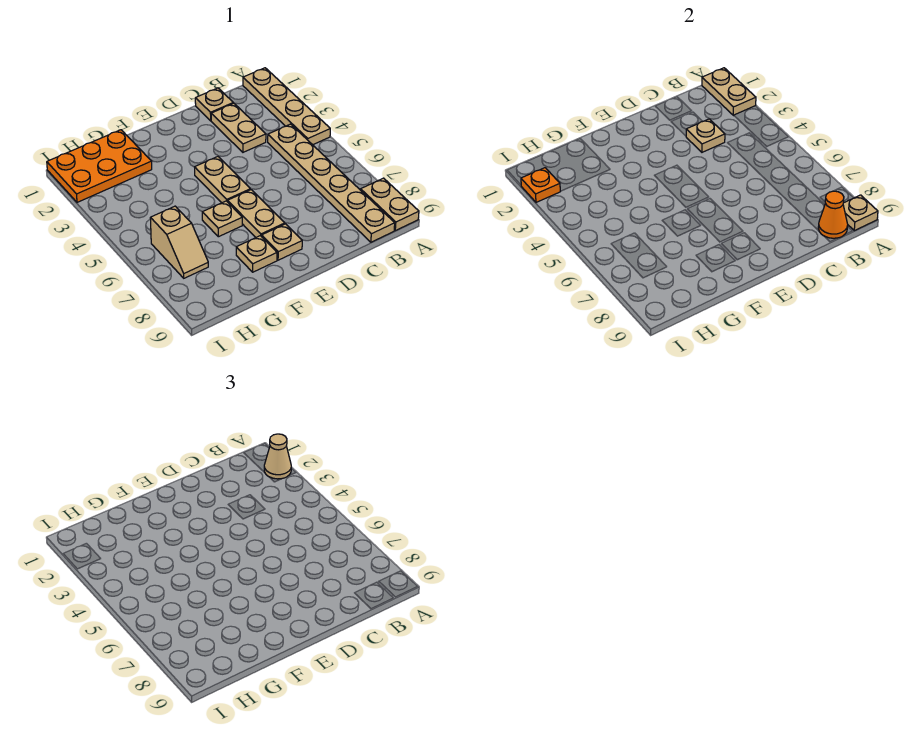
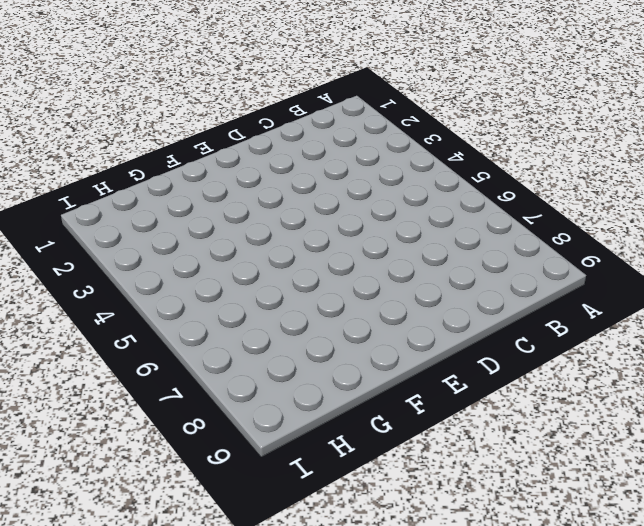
none -> tan plate A1:A4 level 1
none -> tan plate A8:A9 level 1
none -> tan plate B4:B9 level 1

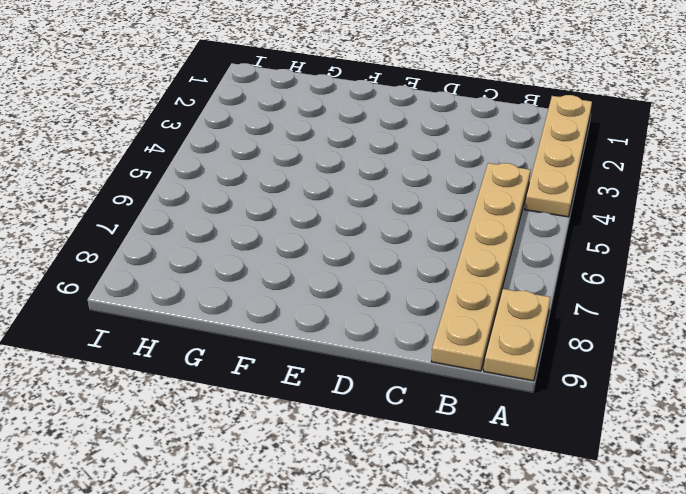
none -> tan plate C1 level 1
none -> tan plate C2:C3 level 1
none -> tan plate E4:E5 level 1

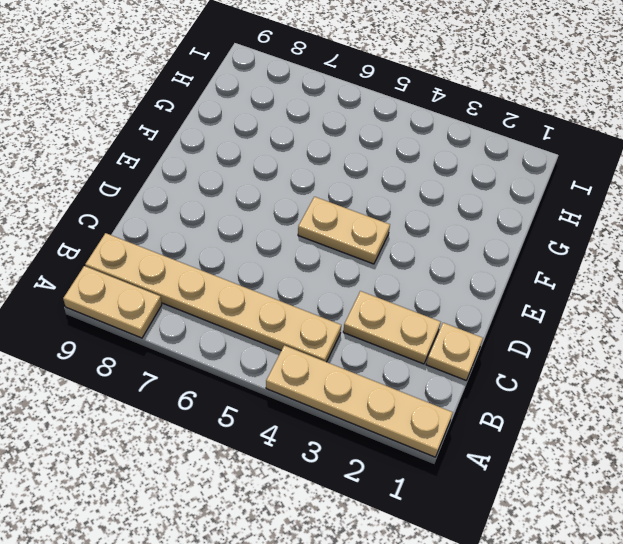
none -> tan plate E6:E7 level 1
none -> tan plate E8 level 1
none -> tan plate F6 level 1

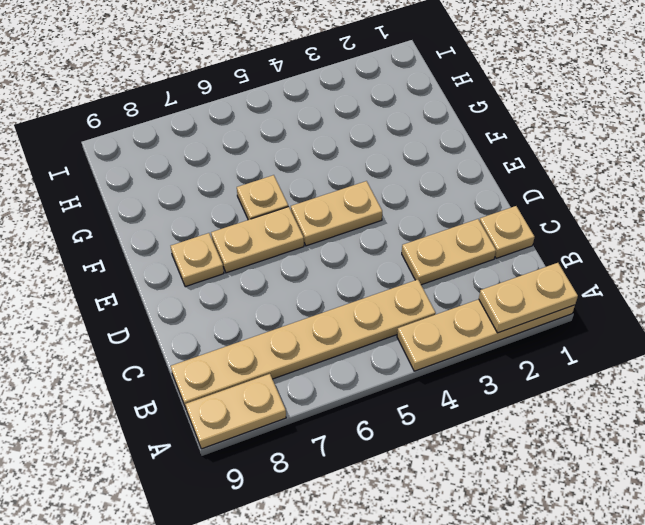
none -> tan plate F8 level 1
none -> orange plate G1:I2 level 1
none -> tan slope H6:H7 level 1 top 6

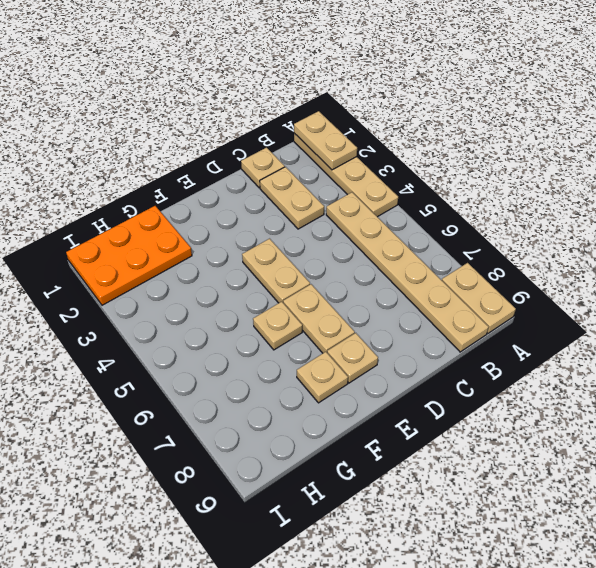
none -> tan slope H6:H7 level 1 top 6
none -> tan plate A9 level 2
none -> orange cone B9 level 2

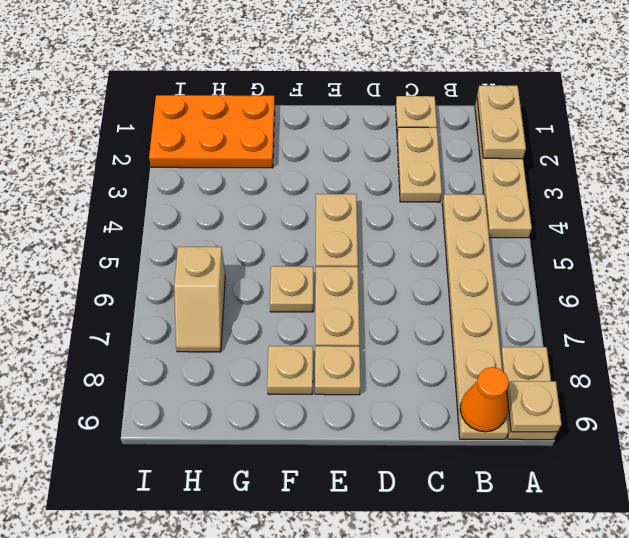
none -> tan plate C3 level 2
none -> orange plate I2 level 2
none -> tan cone A2 level 3

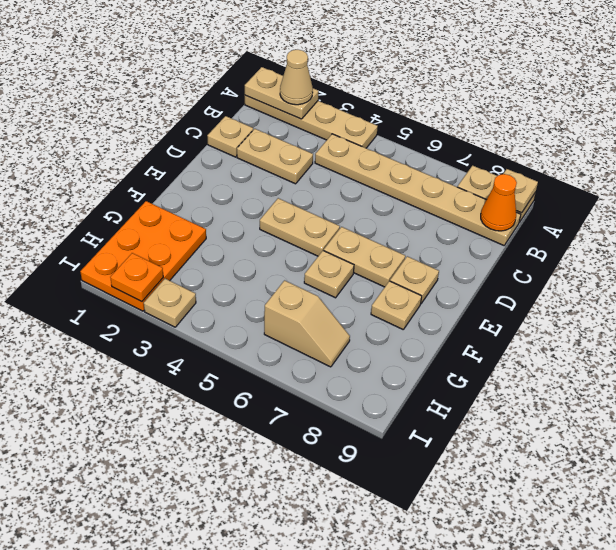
tan plate I3 level 1 -> tan plate C3 level 2

